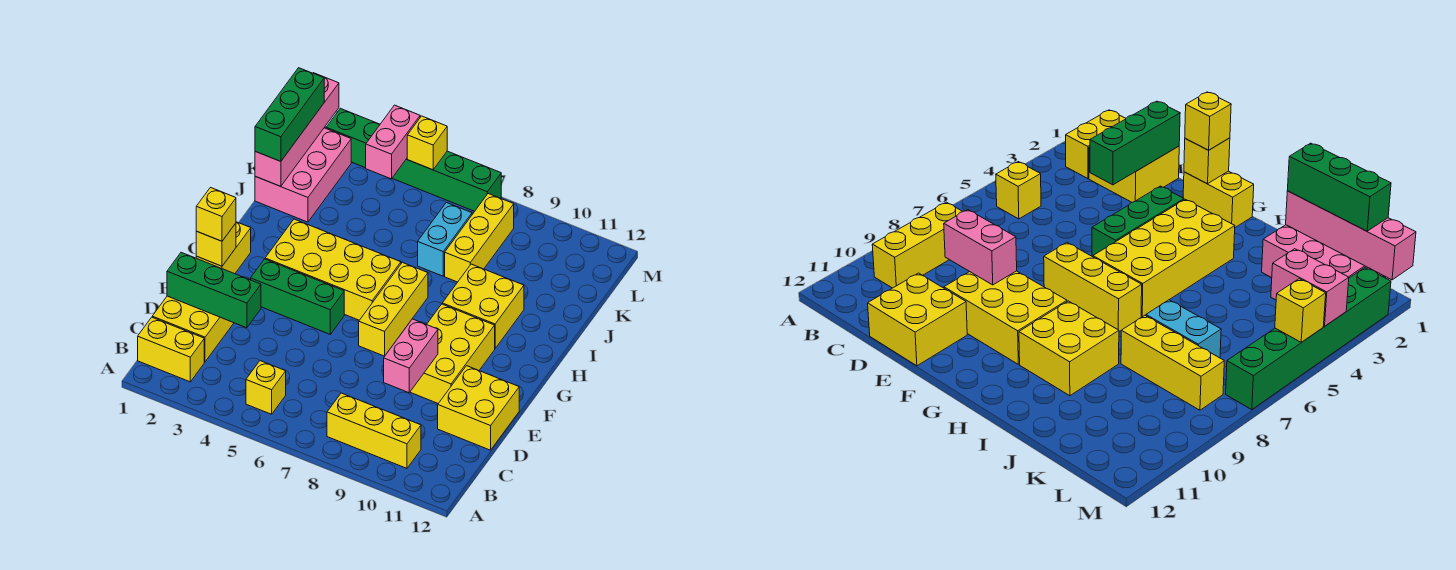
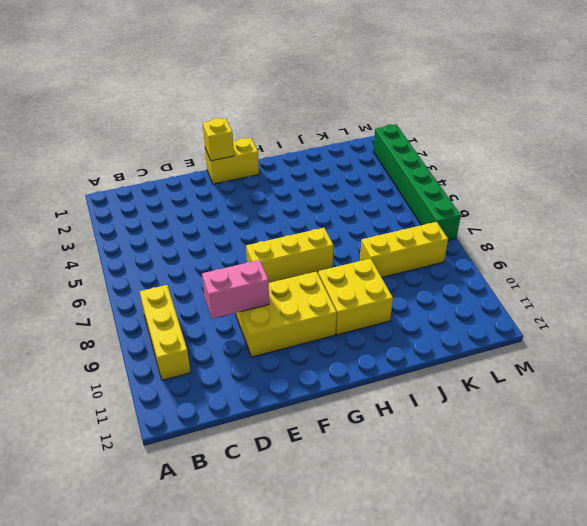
none -> yellow brick B1:B2 level 1
none -> yellow brick B5 level 1
none -> yellow brick C1:D2 level 1

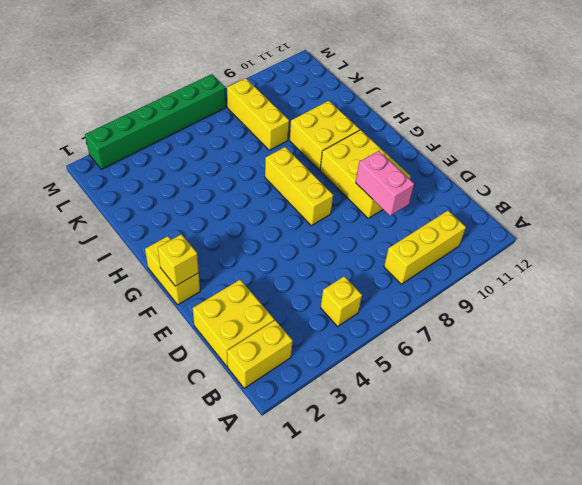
none -> yellow brick D11:E12 level 1
none -> green brick F3:F5 level 1
none -> yellow brick G3:H6 level 1

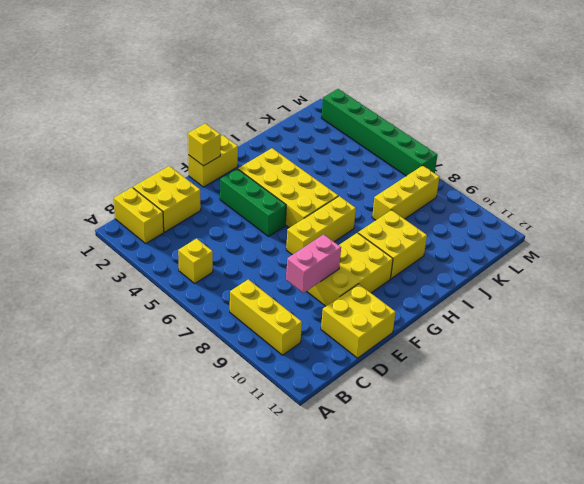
none -> pink brick J1:L2 level 1
none -> cyan brick J7:K7 level 1
none -> green brick D1:D3 level 2

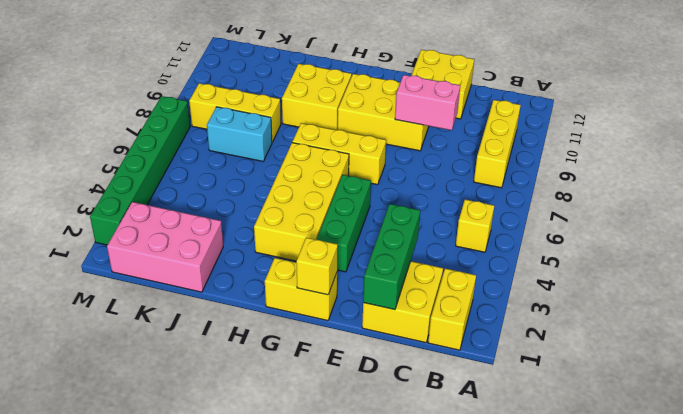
none -> pink brick J1:M1 level 2
none -> pink brick L4:M4 level 2
none -> yellow brick M5 level 2

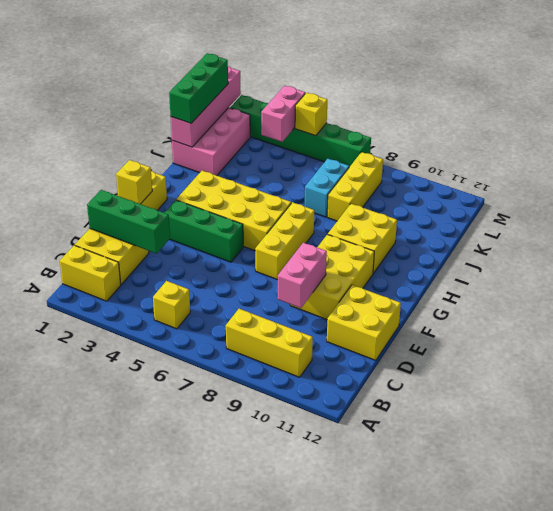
none -> yellow brick F1 level 3

